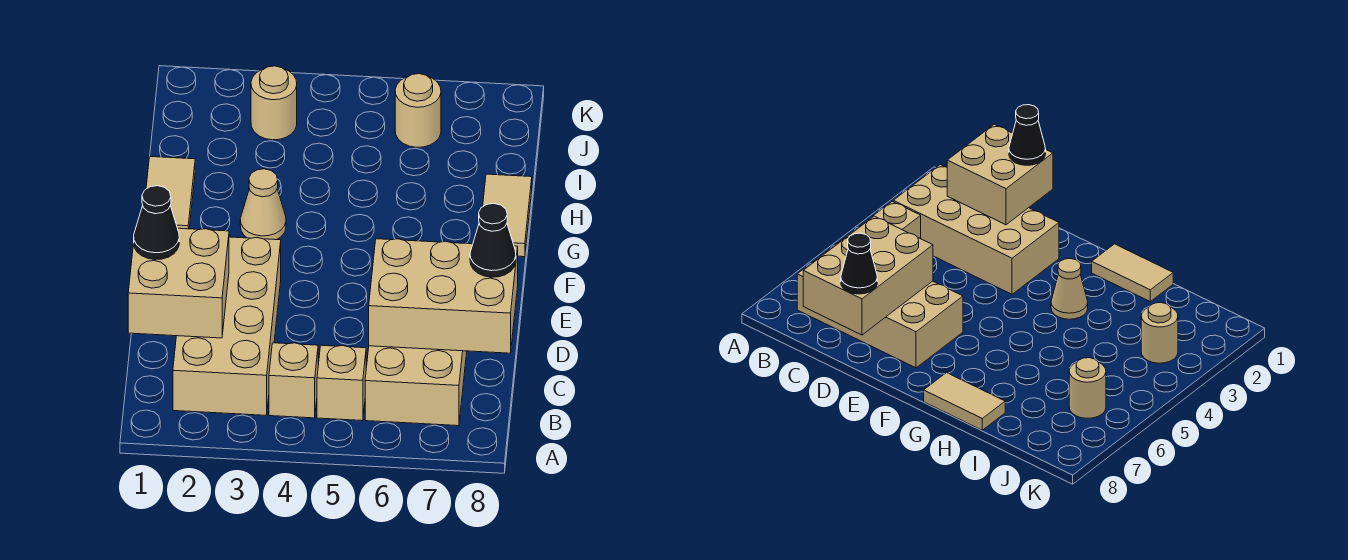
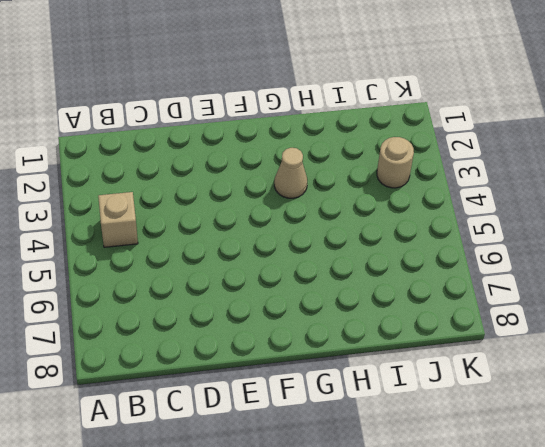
none -> tan brick B2:E3 level 1
none -> tan brick B5 level 1
none -> tan brick B6:E7 level 1

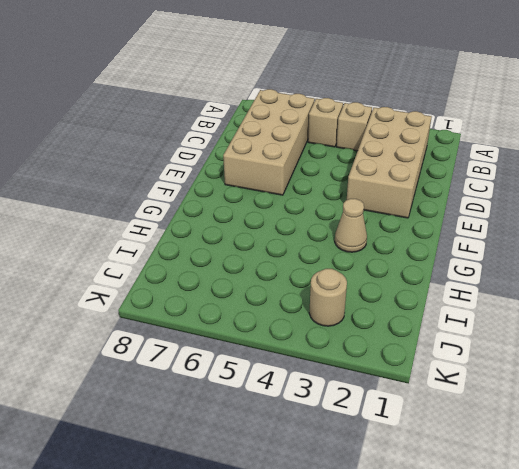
none -> tan tile G1:H1 level 1
none -> tan tile G8:H8 level 1
none -> tan round brick J6 level 1

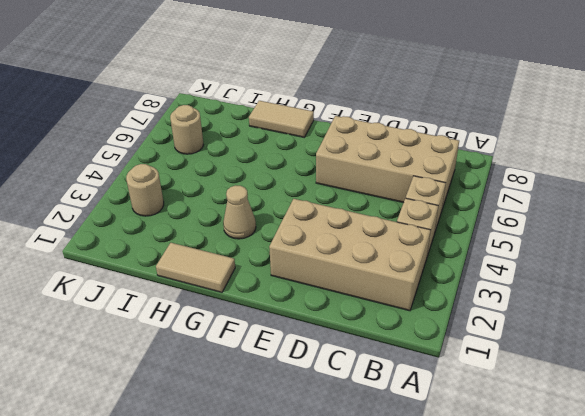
none -> tan brick C1:D2 level 2
none -> tan brick C6:D8 level 2
none -> black cone D1 level 3

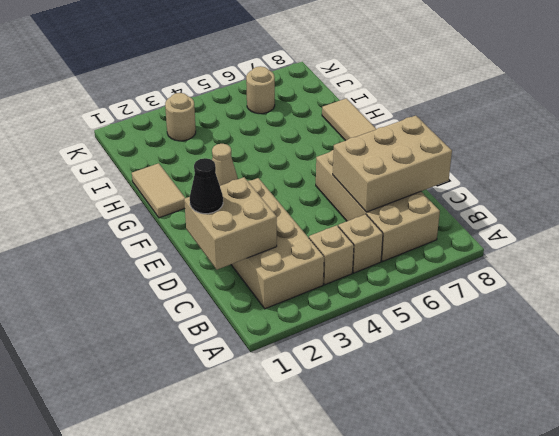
none -> black cone D8 level 3

